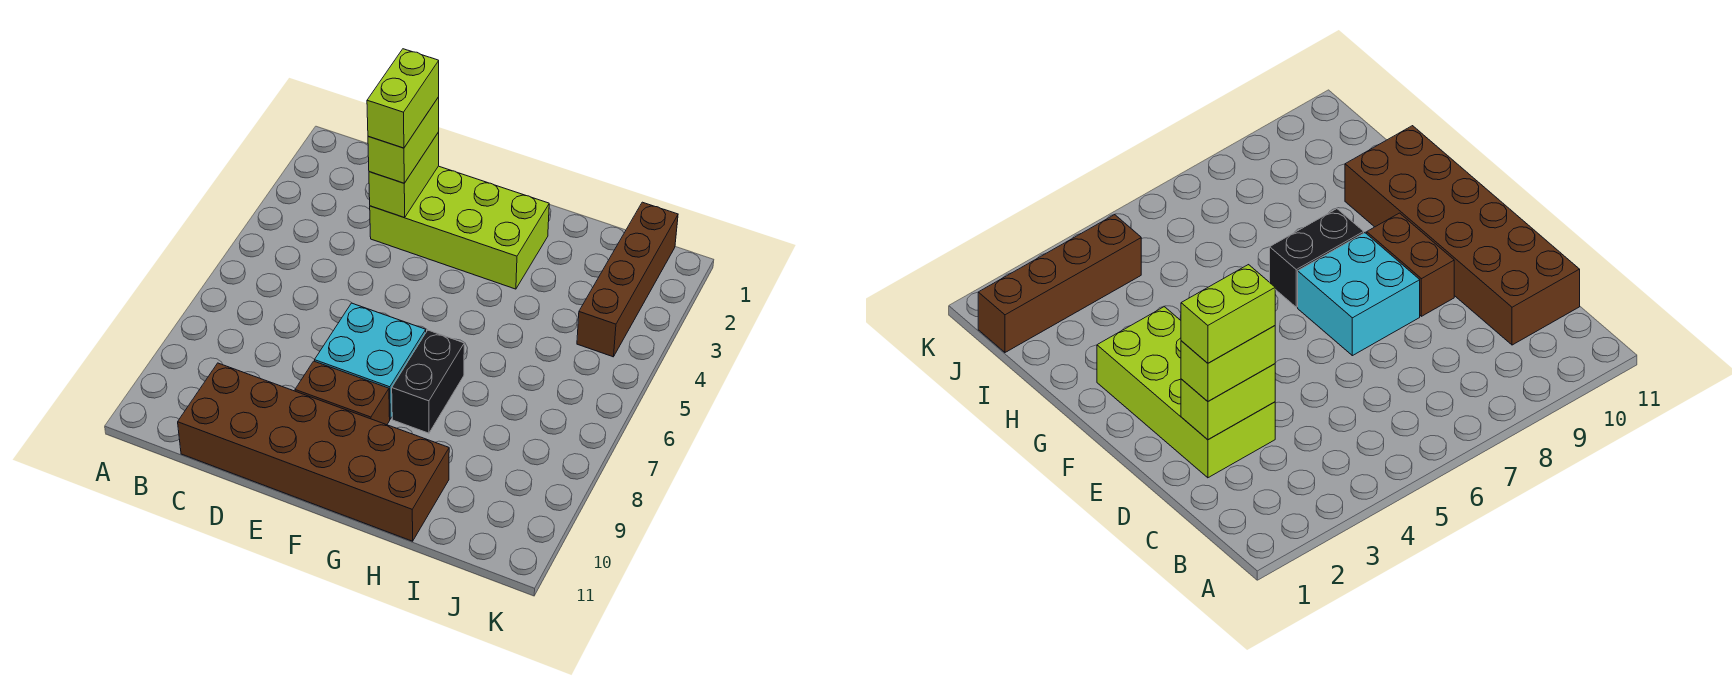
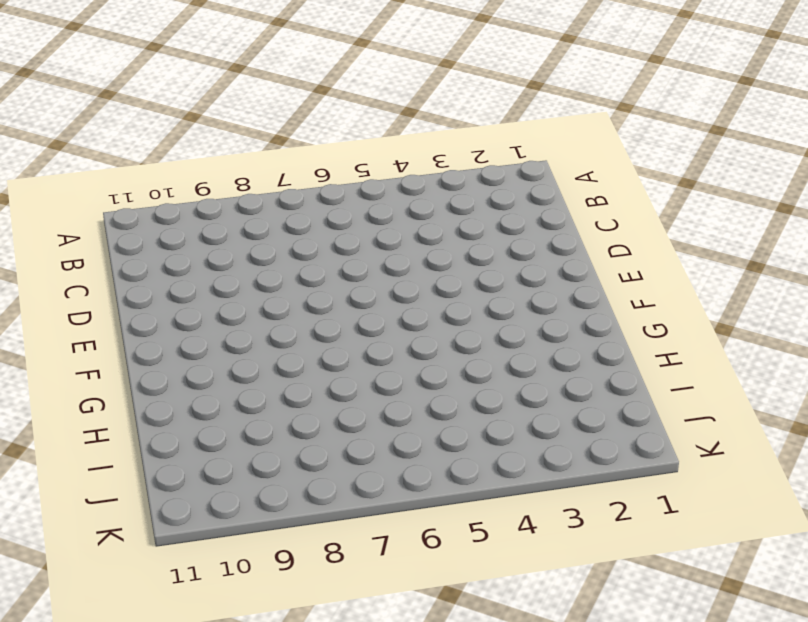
none -> brown brick C10:H11 level 1
none -> lime brick D2:G3 level 1

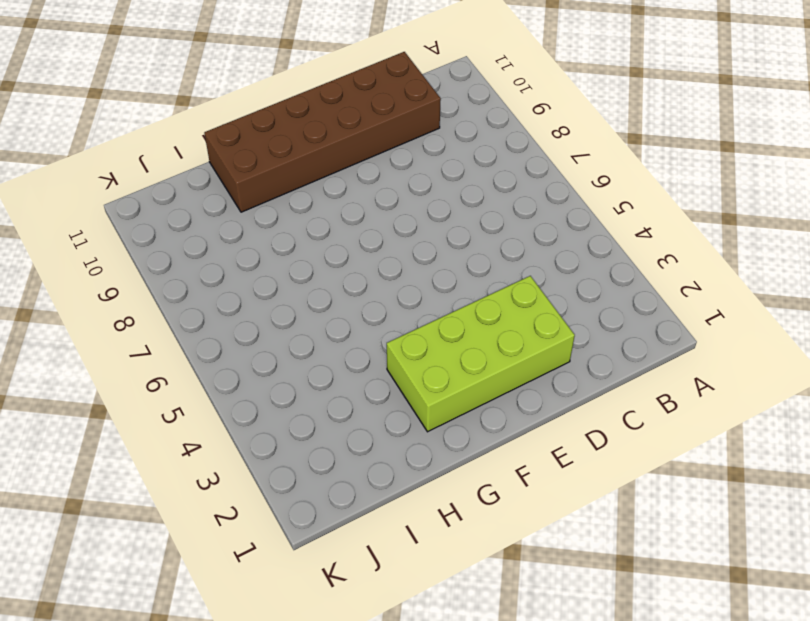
none -> cyan brick E7:F8 level 1
none -> brown brick E9:F9 level 1

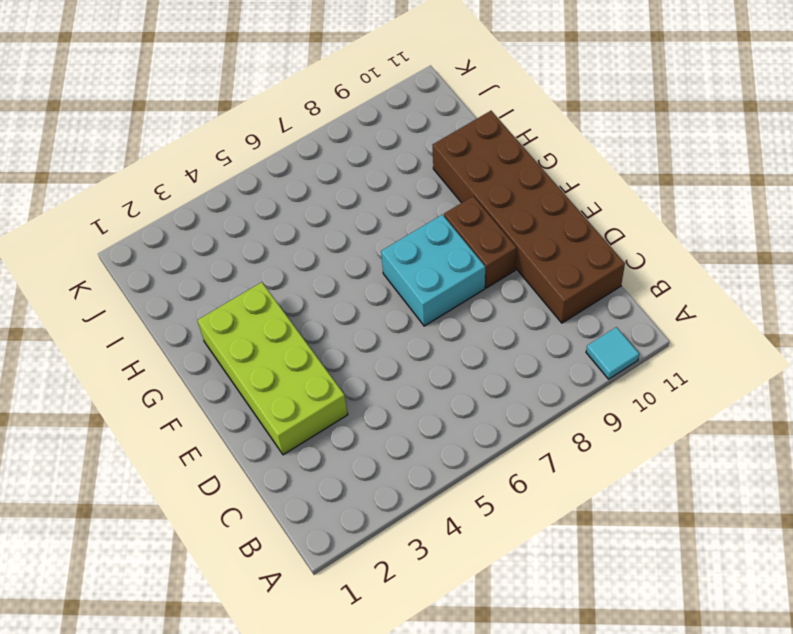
cyan tile A10 level 1 -> none
none -> black brick G7:G8 level 1
none -> brown brick J1:J4 level 1

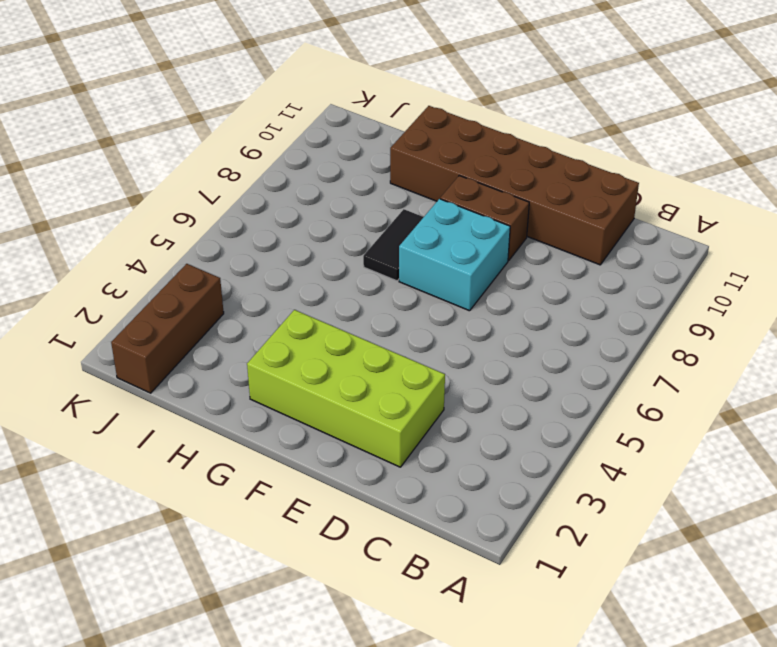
black tile G7:G8 level 1 -> black brick G7:G8 level 1
brown brick J1:J3 level 1 -> brown brick J1:J4 level 1
none -> lime brick D2:D3 level 2
none -> lime brick D2:D3 level 3

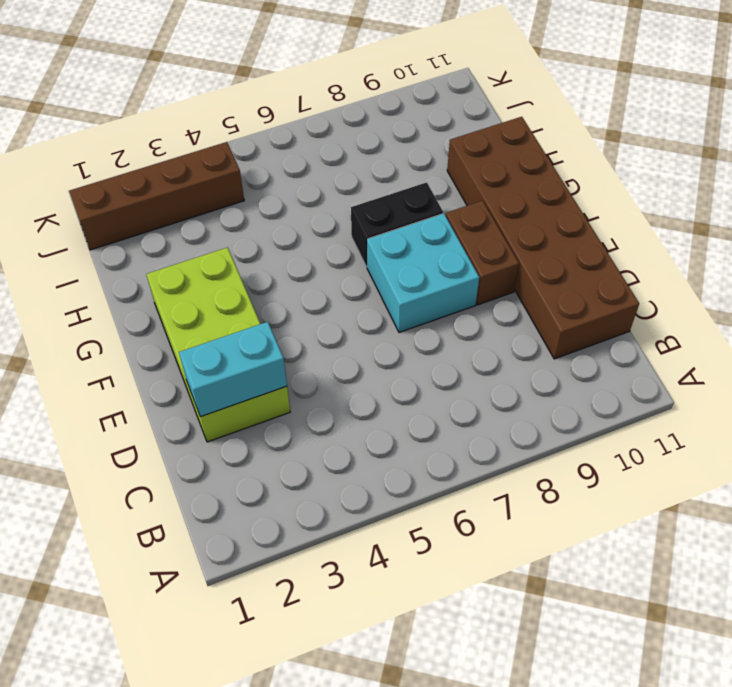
cyan brick D2:D3 level 2 -> lime brick D2:D3 level 2
none -> lime brick D2:D3 level 3
none -> lime brick D2:D3 level 4

